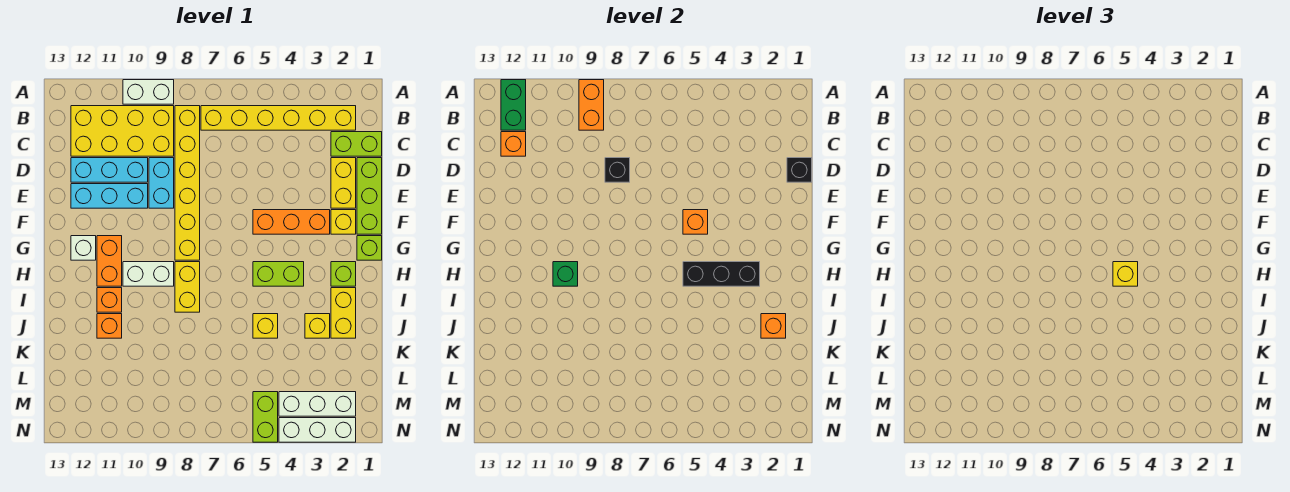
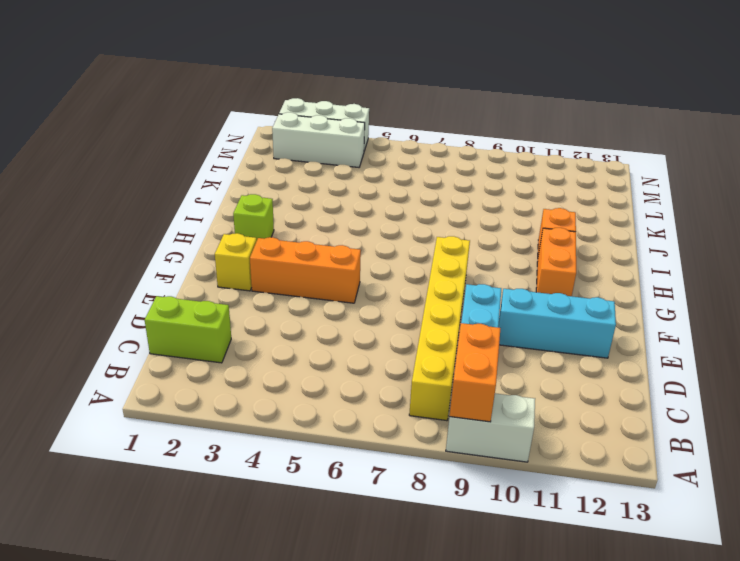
none -> yellow brick B2:B7 level 1
none -> yellow brick B9:C12 level 1
none -> lime brick D1:F1 level 1
none -> yellow brick D2:E2 level 1

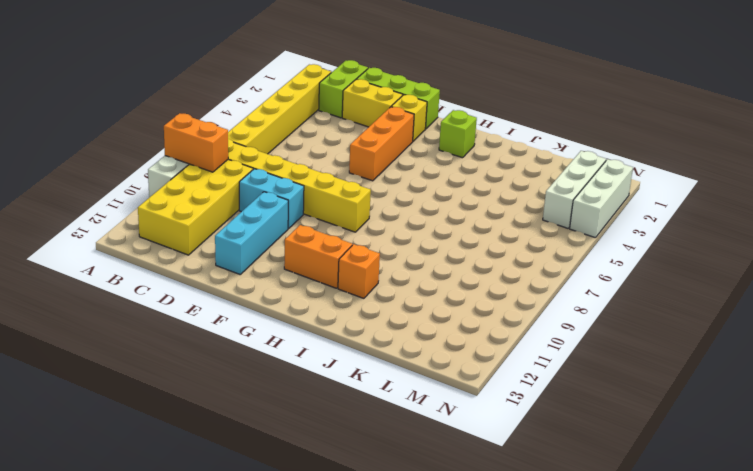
none -> cyan brick D10:D12 level 1
none -> lime brick G1 level 1
none -> white brick G12 level 1
none -> lime brick H4:H5 level 1

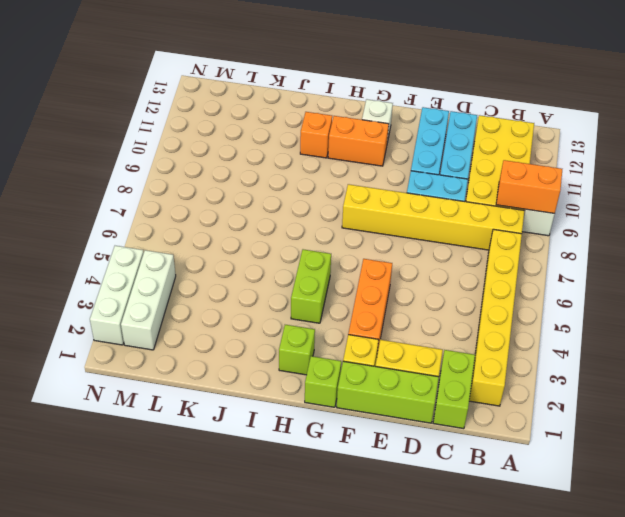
none -> yellow brick H8:I8 level 1
none -> white brick H9:H10 level 1
none -> yellow brick I2:J2 level 1
none -> yellow brick J3 level 1

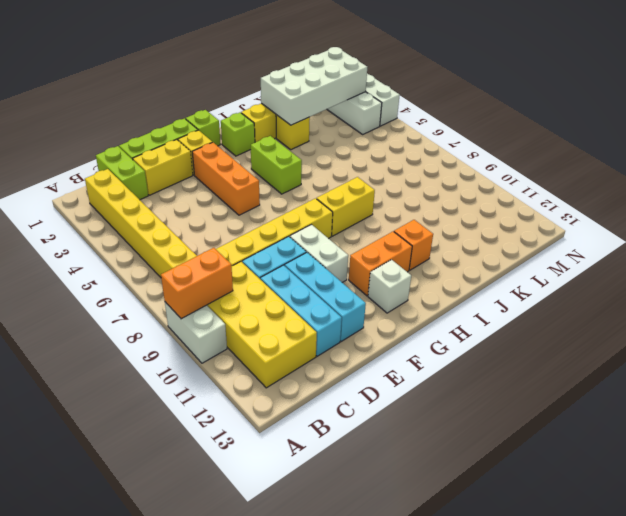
white brick F9:F10 level 1 -> white brick H9:H10 level 1
white brick J2:M3 level 2 -> orange brick J2 level 2
none -> yellow brick J5 level 1
none -> orange brick J11 level 1
none -> lime brick M5:N5 level 1
none -> green brick A12:B12 level 2

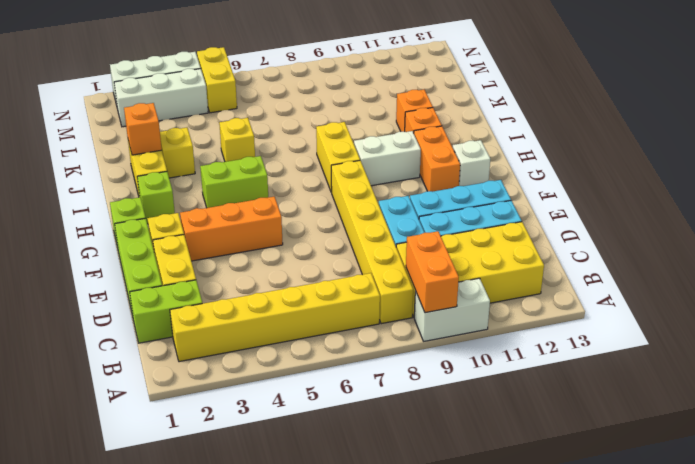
yellow brick M5:N5 level 1 -> lime brick M5:N5 level 1
none -> green brick A12:B12 level 2
none -> orange brick C12 level 2
none -> black brick D1 level 2
none -> black brick D8 level 2

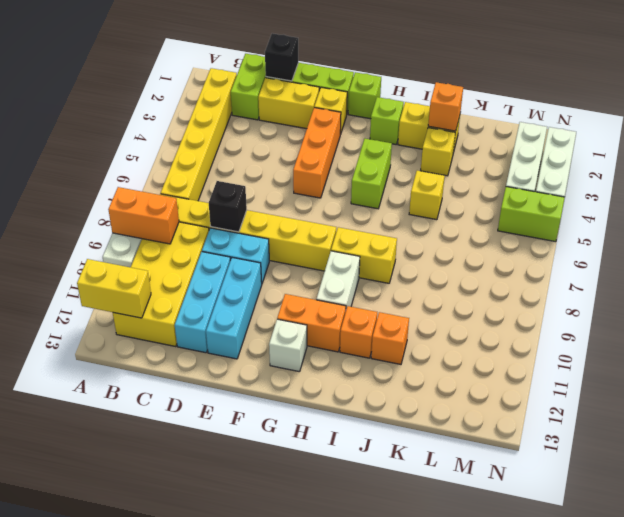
yellow brick A12:B12 level 2 -> green brick A12:B12 level 2
none -> orange brick C12 level 2
none -> orange brick F5 level 2
none -> black brick H3:H5 level 2
none -> green brick H10 level 2

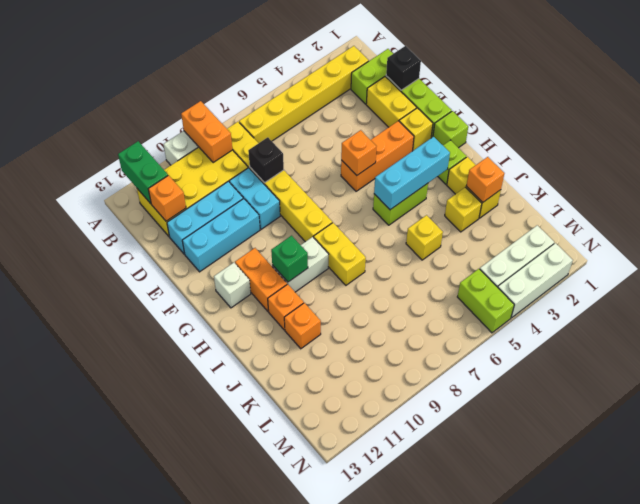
cyan brick H3:H5 level 2 -> black brick H3:H5 level 2
none -> yellow brick H5 level 3

